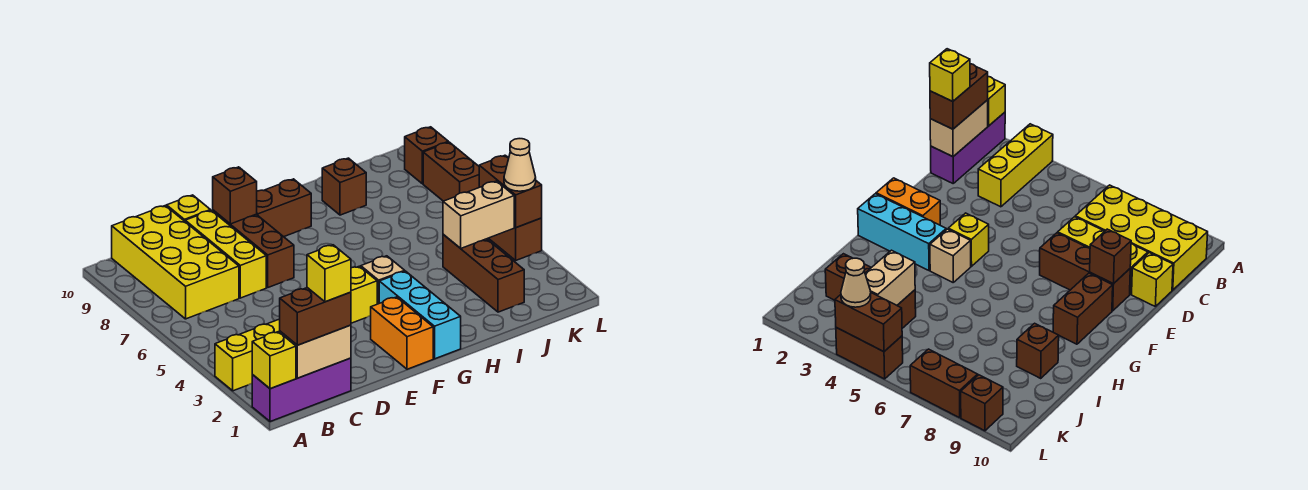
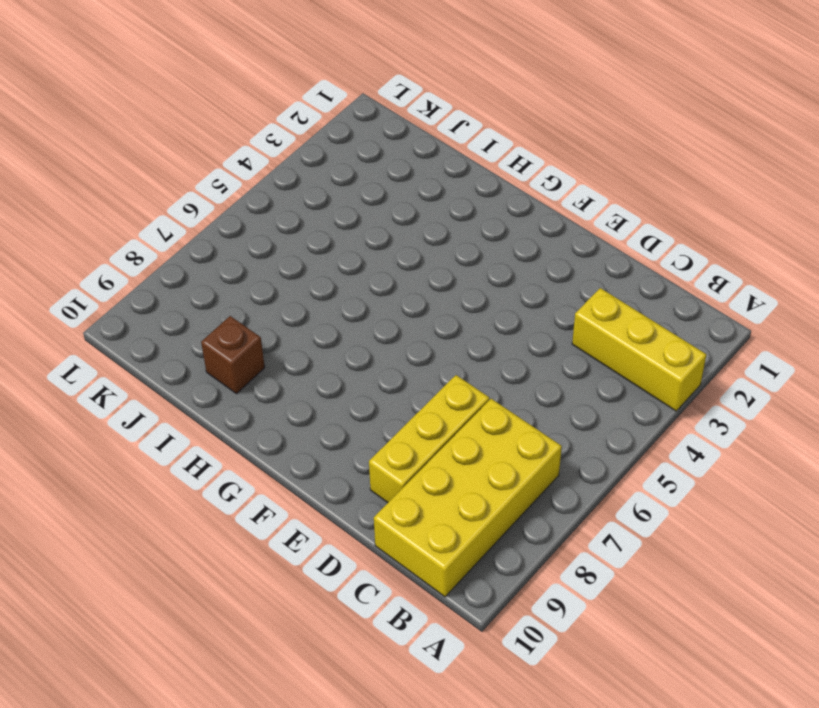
none -> purple brick A1:C1 level 1
none -> yellow brick D10 level 1
none -> brown brick E7:E9 level 1

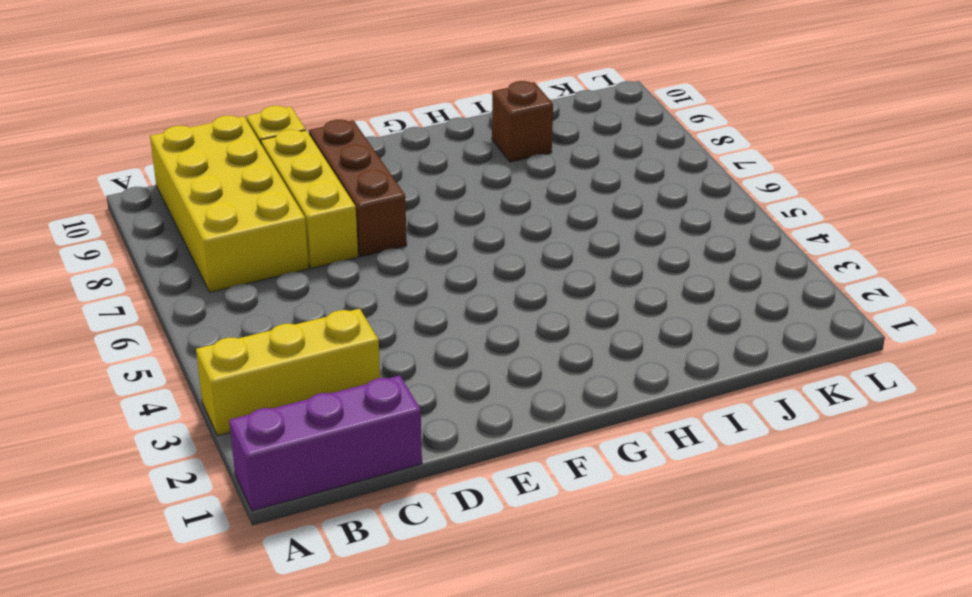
none -> orange brick F1:F2 level 1
none -> yellow brick F4 level 1
none -> brown brick F9:G9 level 1

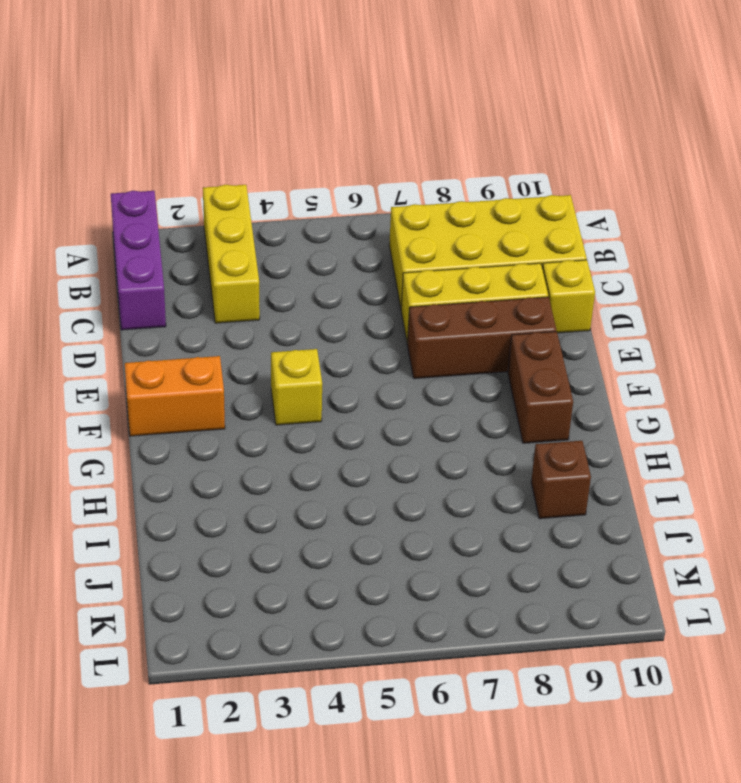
none -> cyan brick G1:G3 level 1
none -> tan brick G4 level 1
none -> brown brick J2:J4 level 1

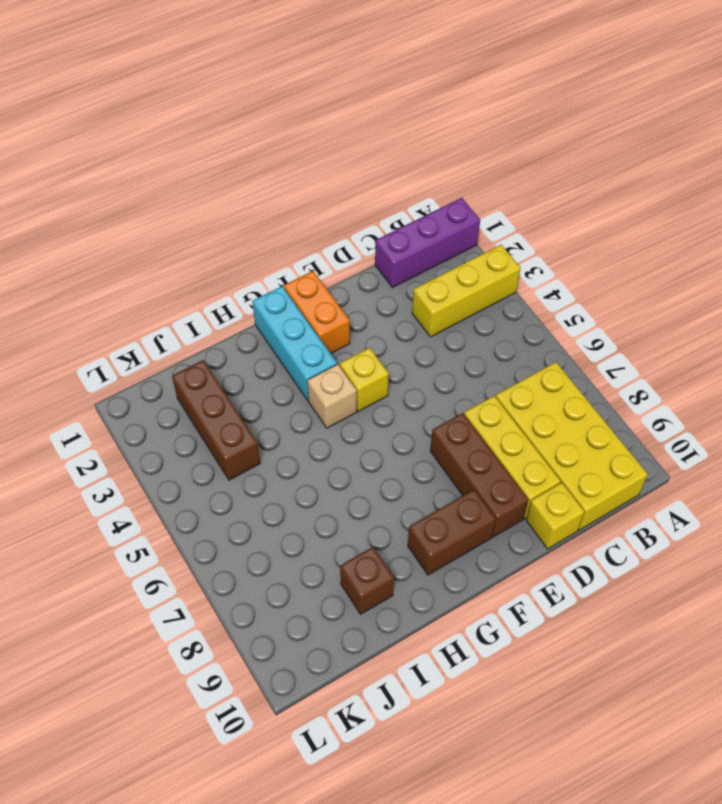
none -> brown brick L4:L5 level 1
none -> brown brick L7:L8 level 1
none -> brown brick L9 level 1

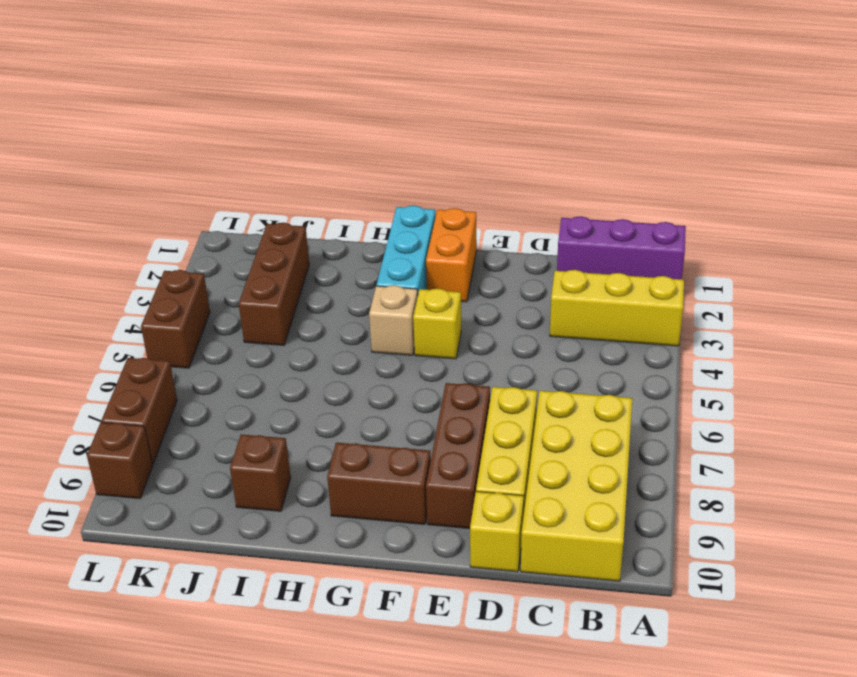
none -> yellow brick A1 level 2
none -> tan brick B1:C1 level 2
none -> brown brick E9 level 2

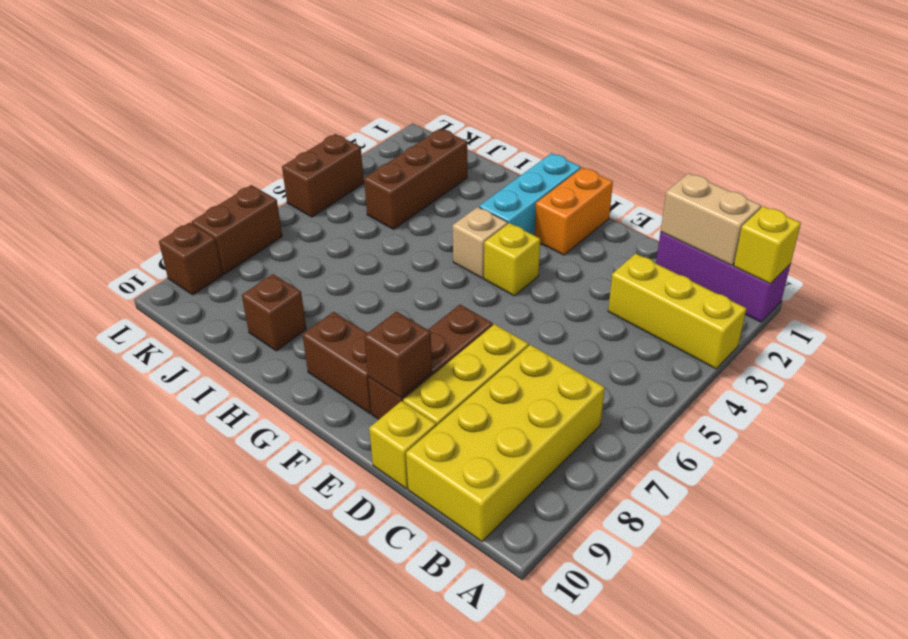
none -> tan brick J4:K4 level 2
none -> brown brick L4:L5 level 2
none -> brown brick B1:C1 level 3

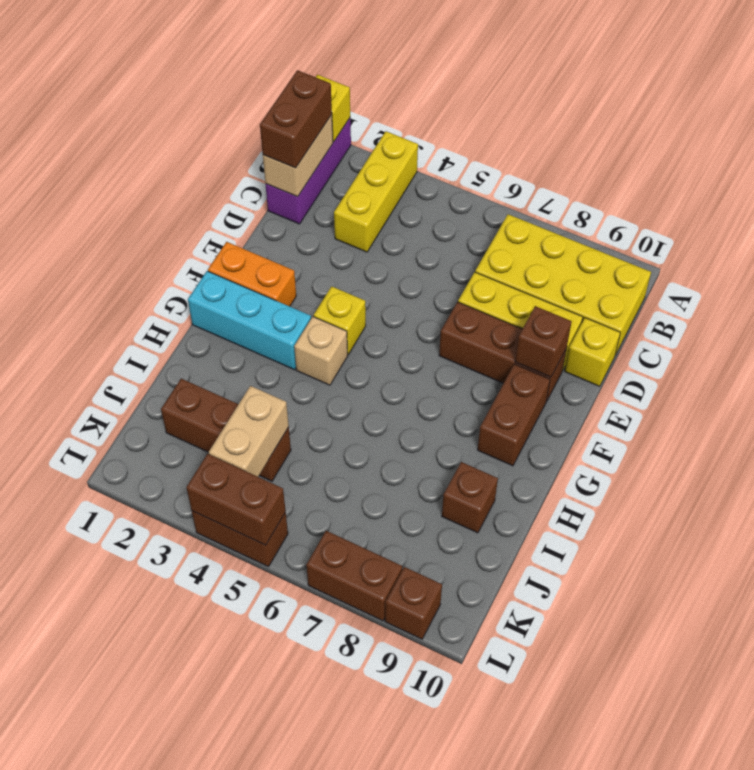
none -> tan cone L4 level 3
none -> yellow brick C1 level 4

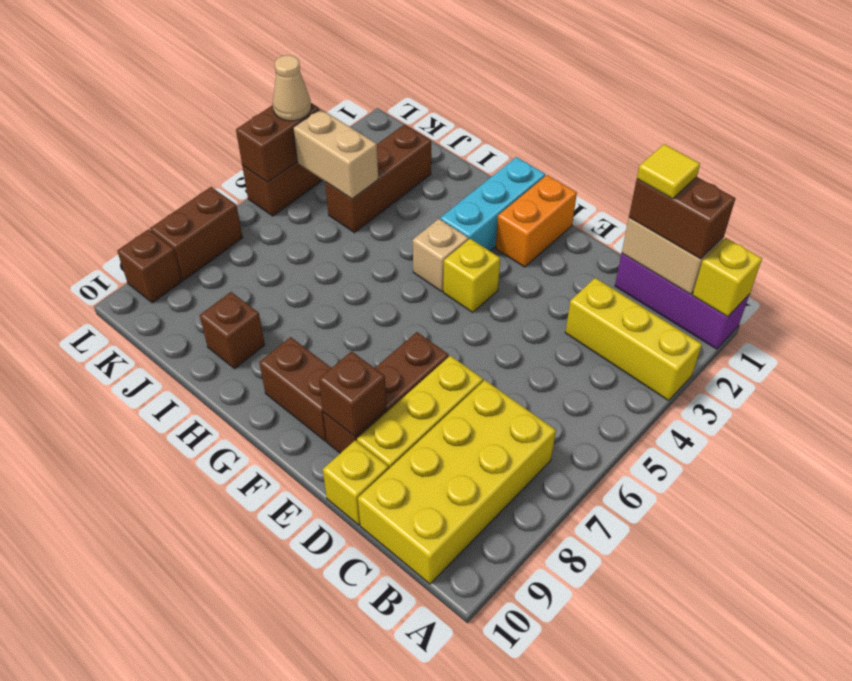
yellow tile C1 level 4 -> yellow brick C1 level 4

